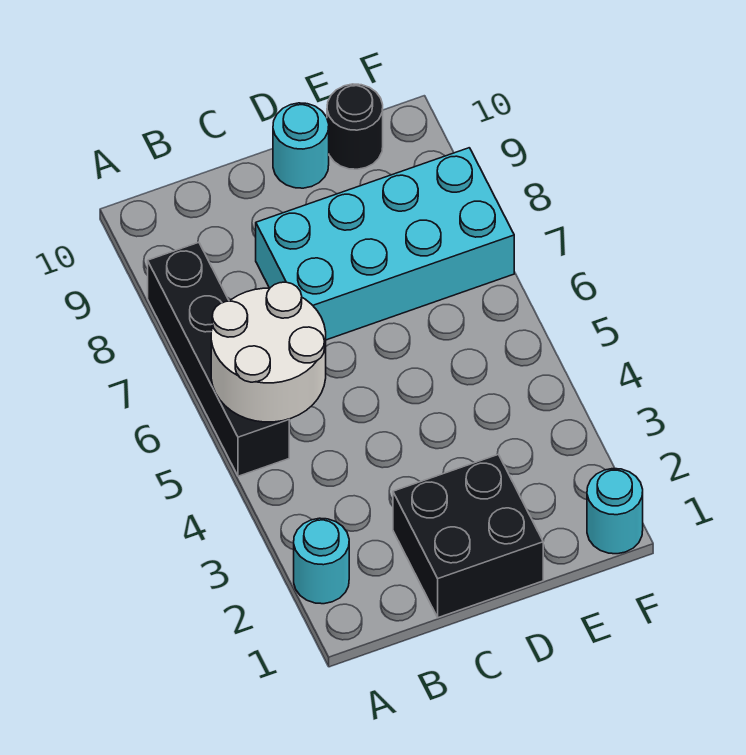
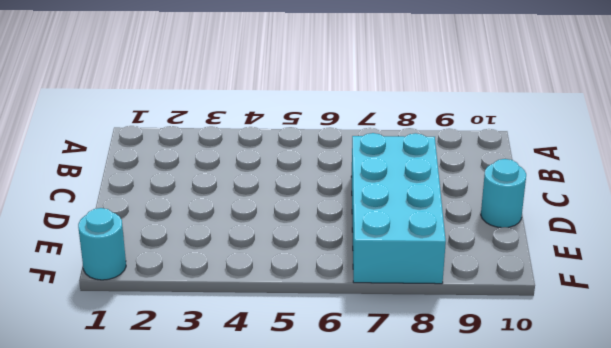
none -> cyan round brick A2 level 1
none -> black brick A5:A8 level 1

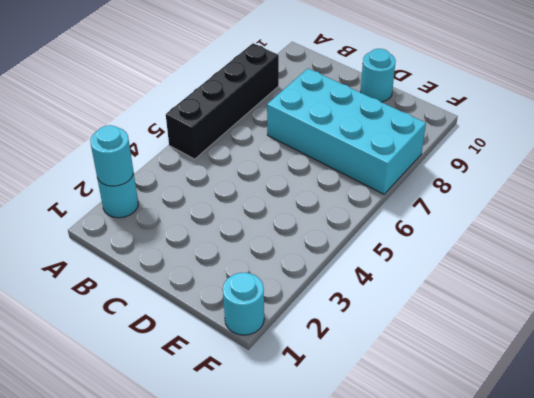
cyan round brick A2 level 2 -> none
none -> black brick C1:D2 level 1
none -> black round brick E10 level 1

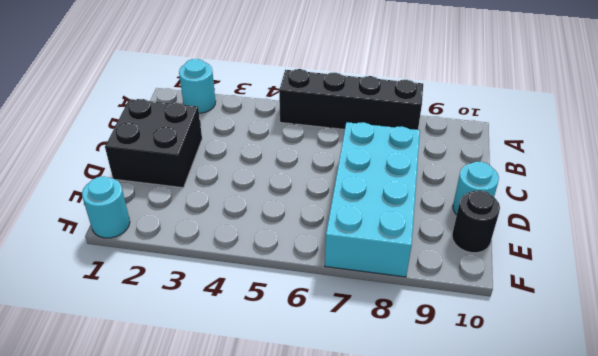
none -> white round brick A5:B6 level 2

